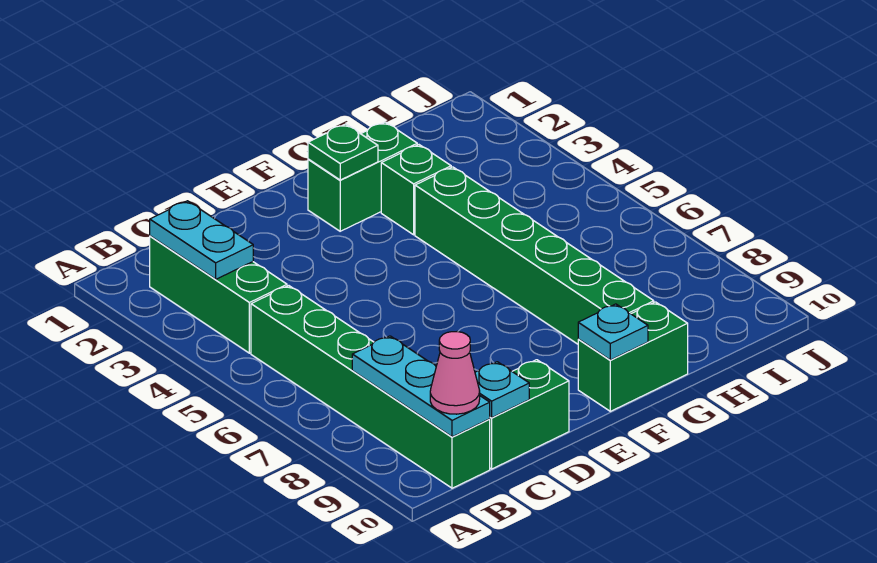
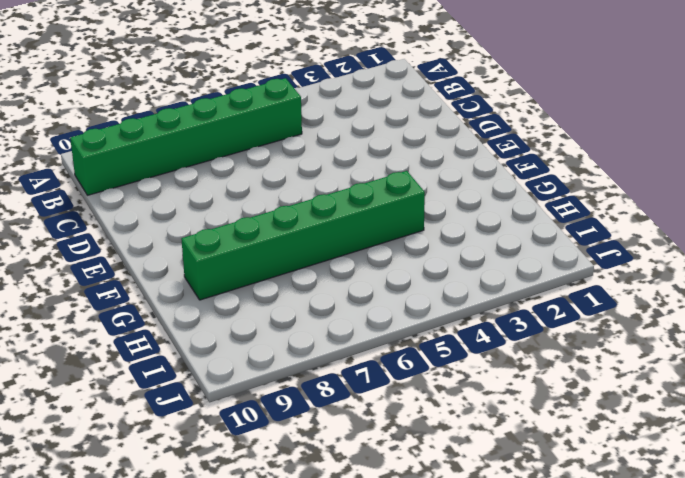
none -> green brick B2:B4 level 1
none -> green brick C10:D10 level 1
none -> green brick F2:G2 level 1

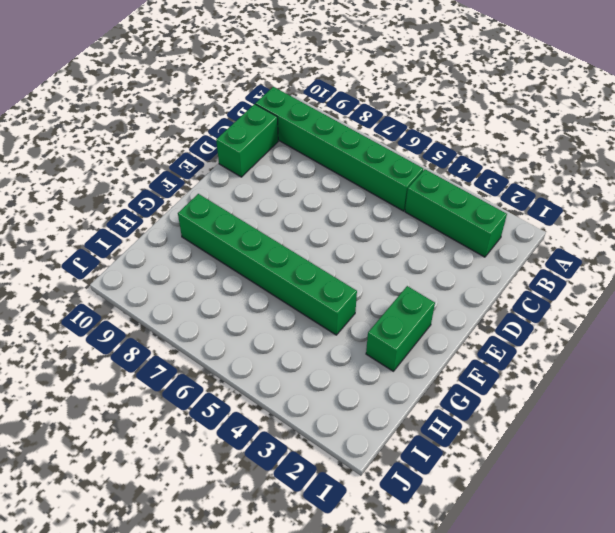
none -> green brick F10:G10 level 1
none -> green brick G3 level 1
none -> cyan plate B2:B3 level 2

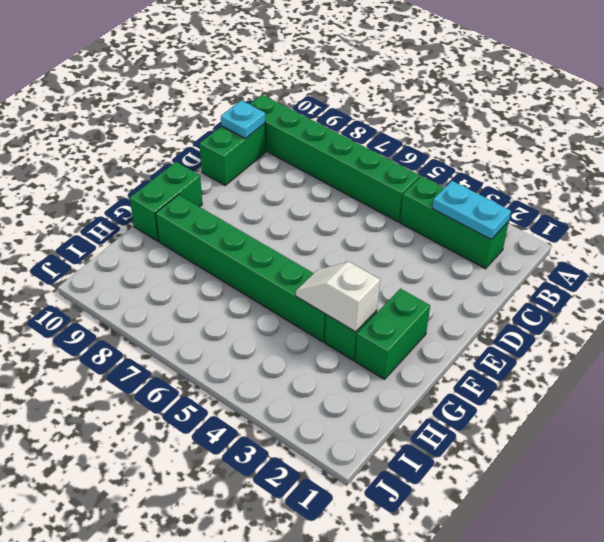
white slope G3:G4 level 2 top 3 -> none
none -> cyan plate B8:B10 level 2
none -> green plate F2 level 2
none -> cyan plate F10 level 2

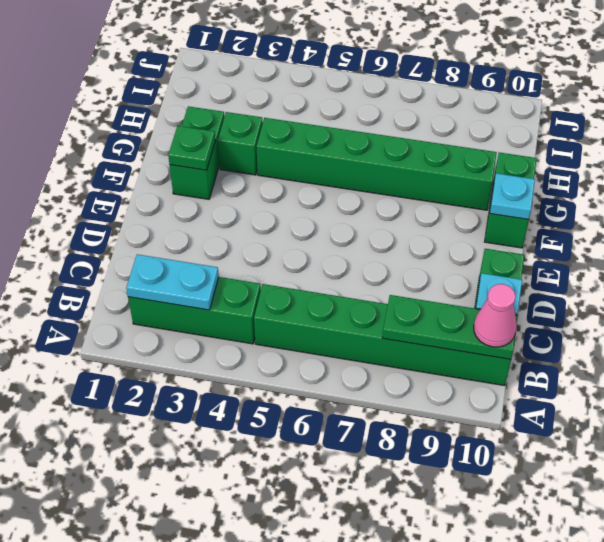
green plate B8:B10 level 2 -> cyan plate B8:B10 level 2

